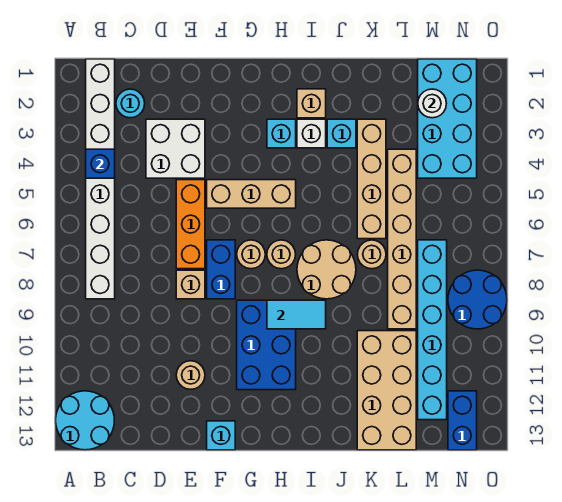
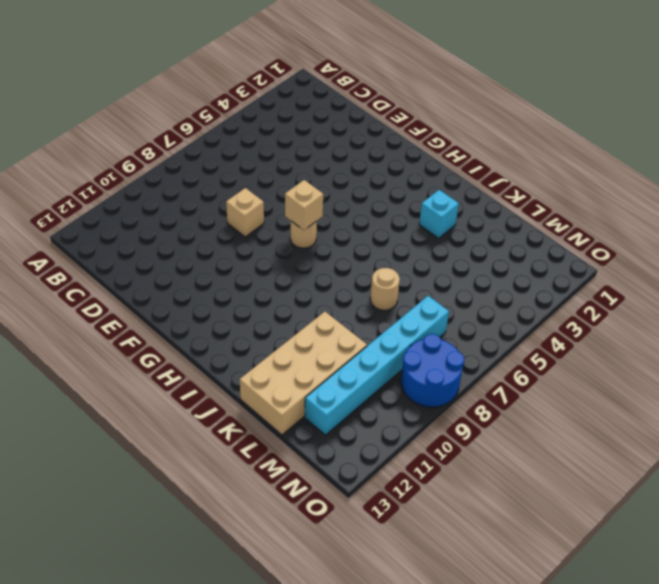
tan brick G7 level 2 -> tan brick I2 level 1
none -> cyan round brick A12:B13 level 1
none -> white brick B1:B8 level 1
none -> cyan round brick C2 level 1

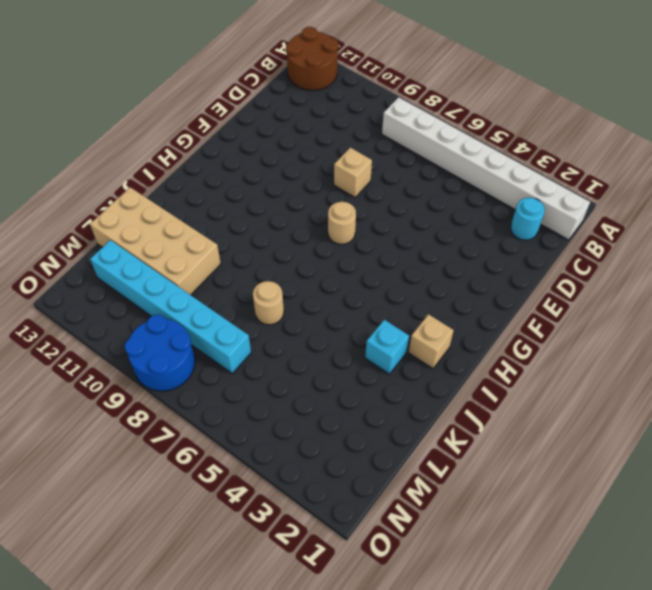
brown round brick A12:B13 level 1 -> cyan round brick A12:B13 level 1
none -> white brick D3:E4 level 1
none -> orange brick E5:E7 level 1
none -> tan round brick E11 level 1

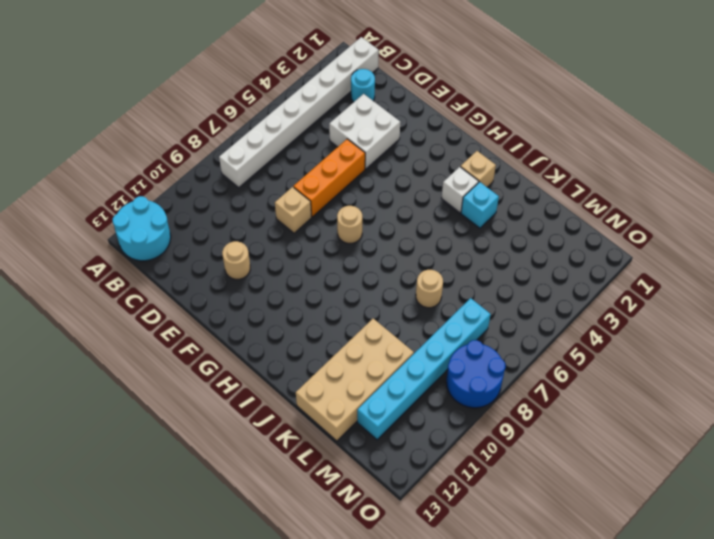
none -> tan brick F5:H5 level 1
none -> blue brick F7:F8 level 1
none -> cyan brick F13 level 1

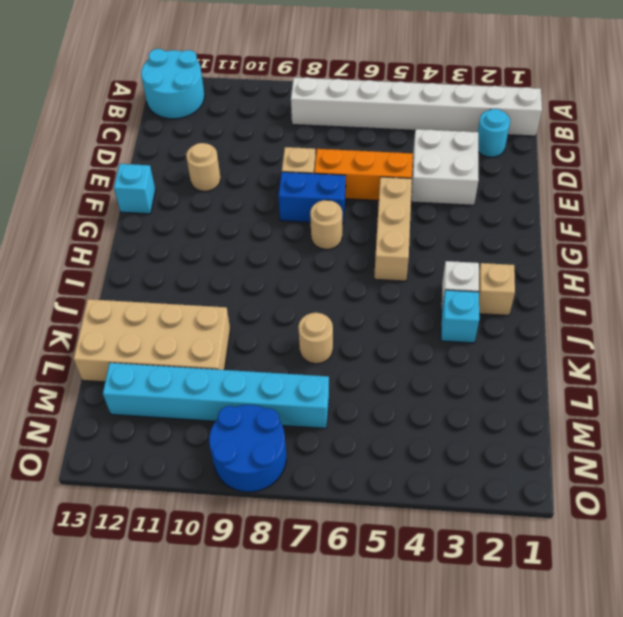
none -> blue brick G9:H11 level 1
none -> cyan brick H3 level 1
none -> tan round brick H7 level 1

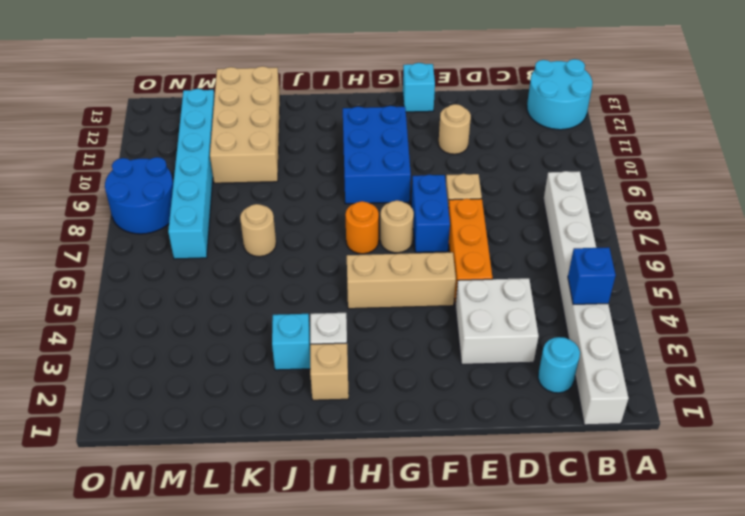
orange round brick H7 level 1 -> tan round brick H7 level 1
none -> cyan brick H3 level 1
none -> tan round brick I7:J8 level 1
none -> tan brick K3:K6 level 1

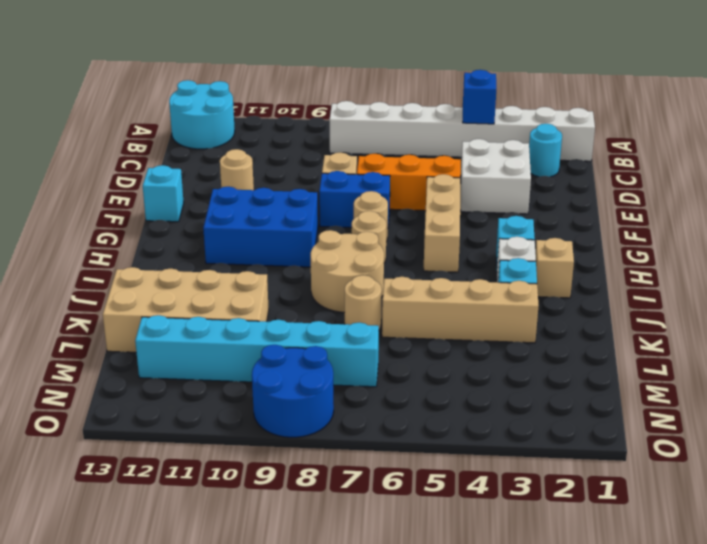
none -> tan brick L4:L9 level 1
none -> cyan brick M1:N4 level 1
none -> blue brick N12:N13 level 1

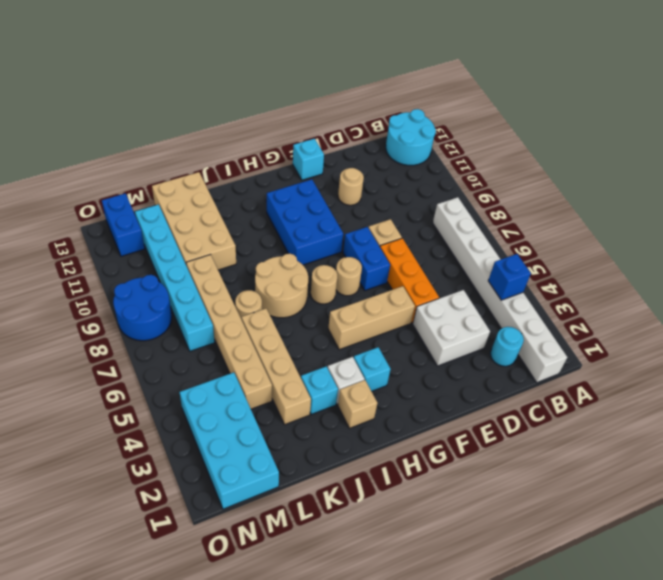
none -> cyan tile H9:I9 level 2
none -> white round brick M2 level 2

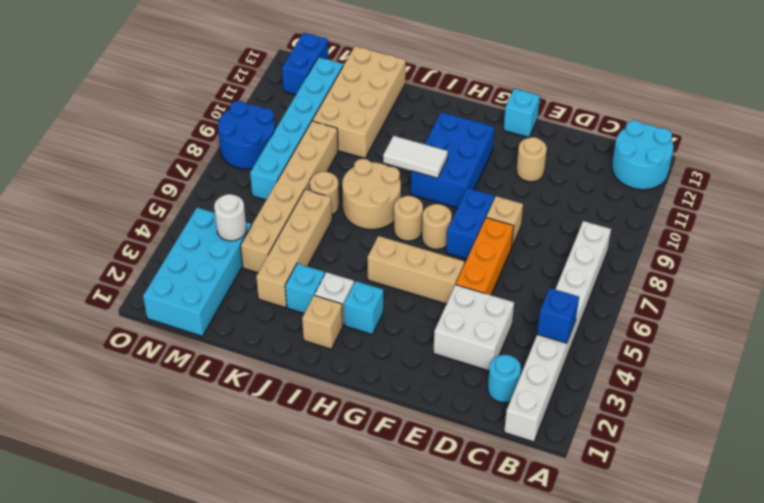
white tile H9:I9 level 2 -> cyan tile H9:I9 level 2
white round brick M4 level 2 -> white round brick M2 level 2

